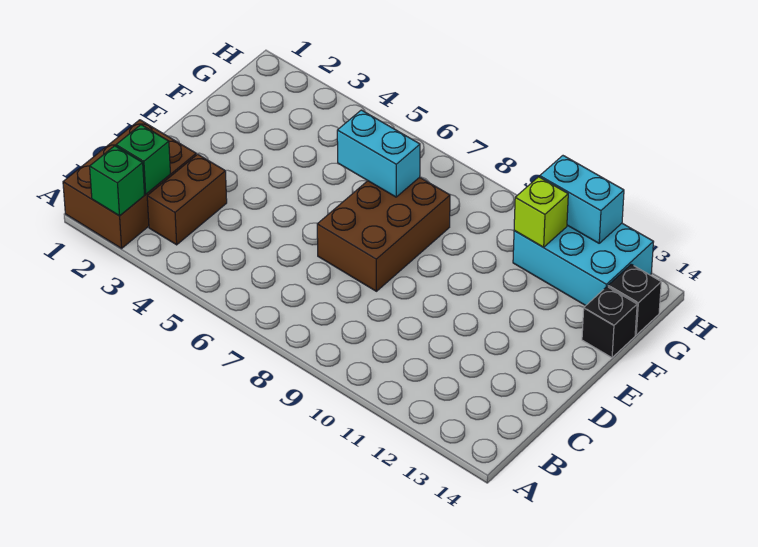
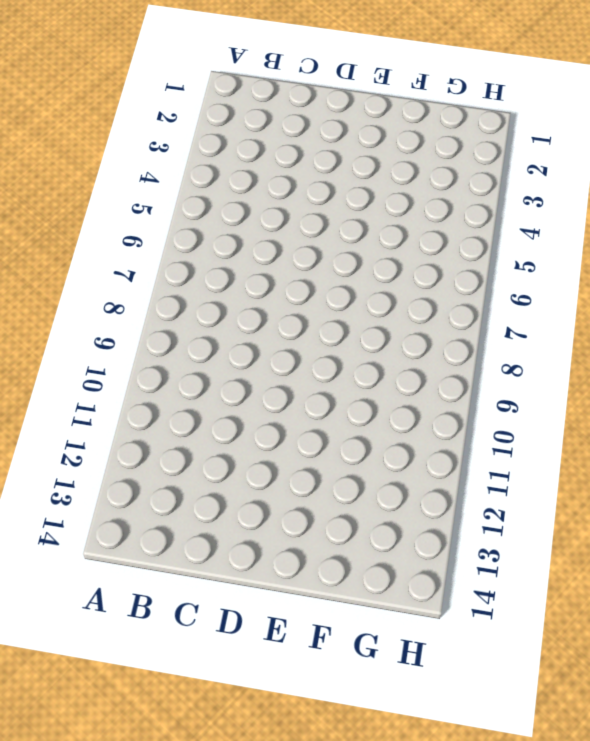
none -> brown brick A1:C2 level 1
none -> brown brick B3:C3 level 1

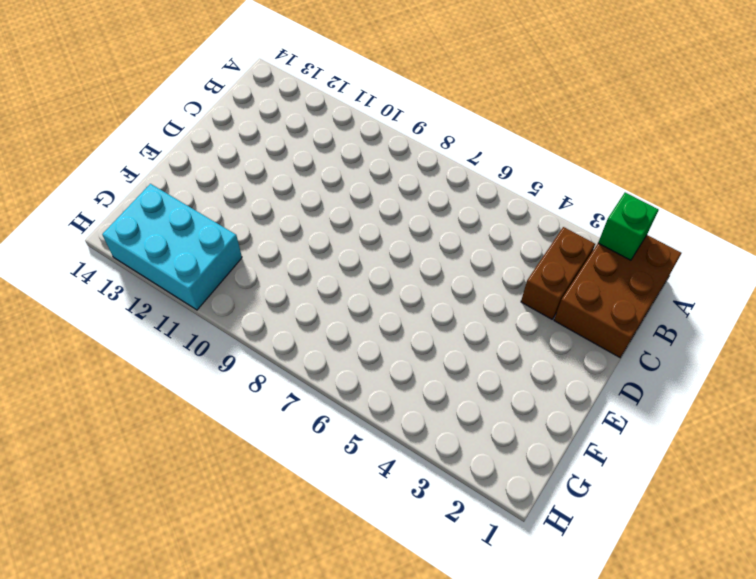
none -> brown brick D7:F8 level 1
none -> black brick F14 level 1

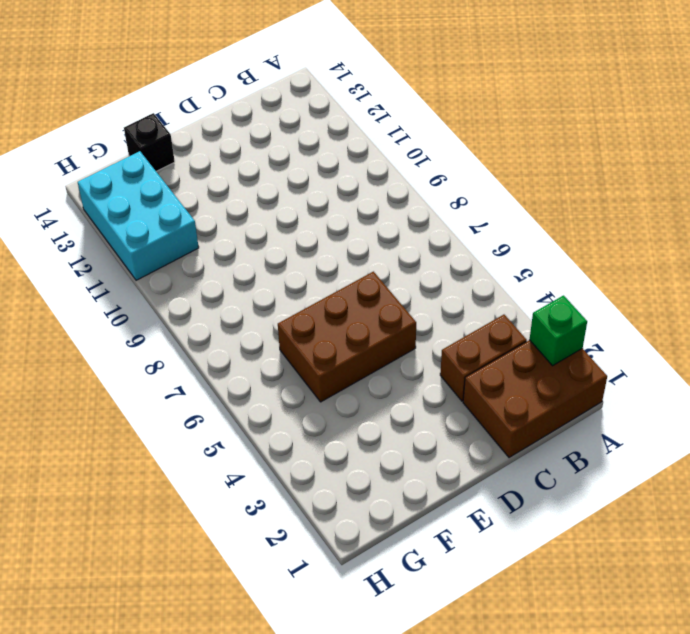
brown brick D5:F6 level 1 -> brown brick D7:F8 level 1
none -> black brick G14 level 1
none -> green brick B2 level 2

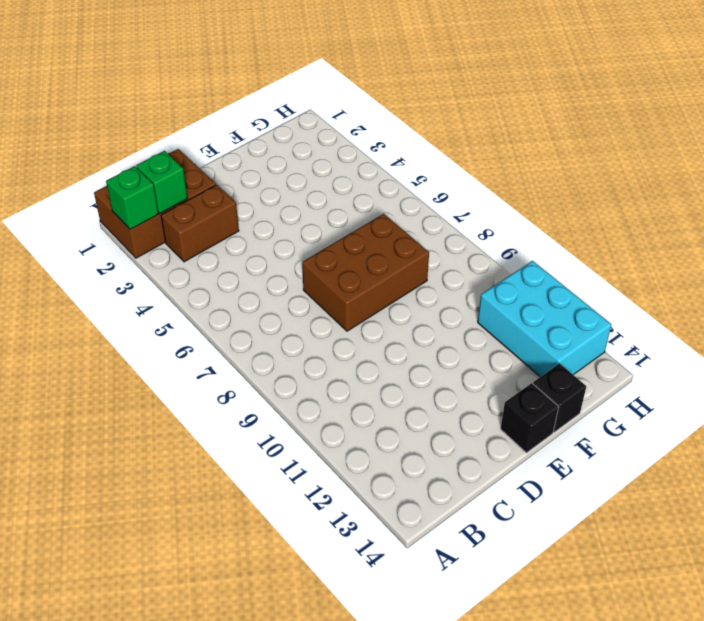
black brick E14 level 1 -> black brick G14 level 1
none -> cyan brick F6:F7 level 2
none -> lime brick G11 level 2

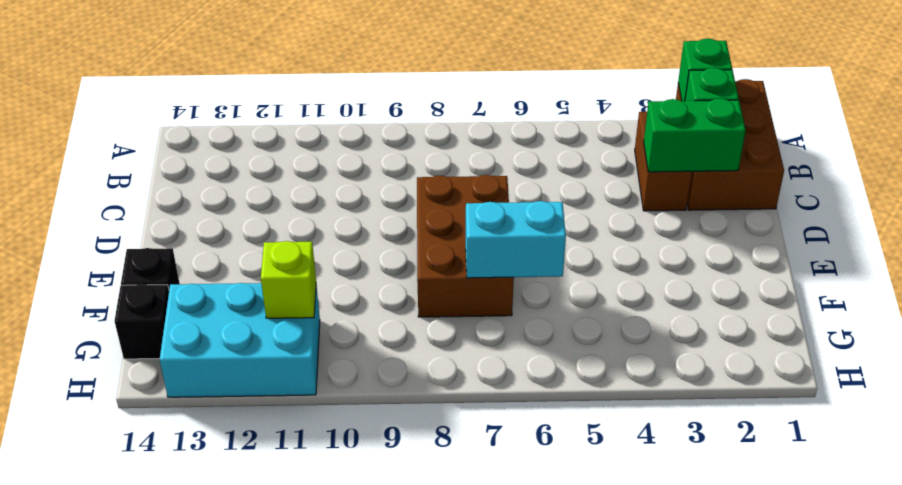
green brick C2:C3 level 2 -> none
none -> cyan brick H11:H12 level 2

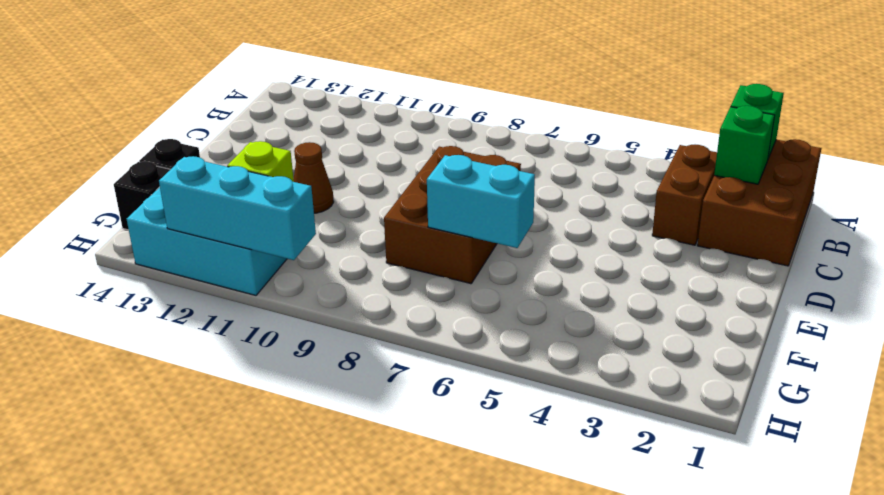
brown cone E11 level 1 -> none
cyan brick H10:H12 level 2 -> cyan brick H11:H12 level 2

